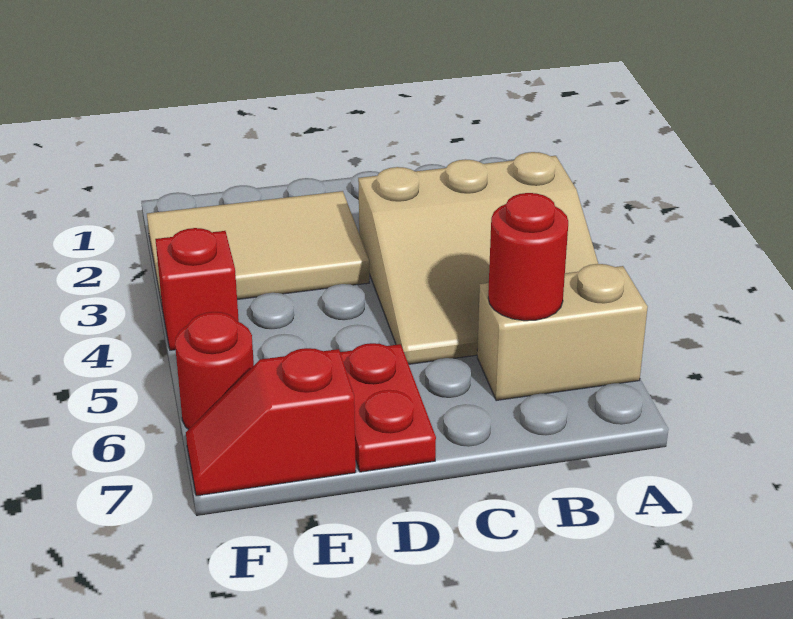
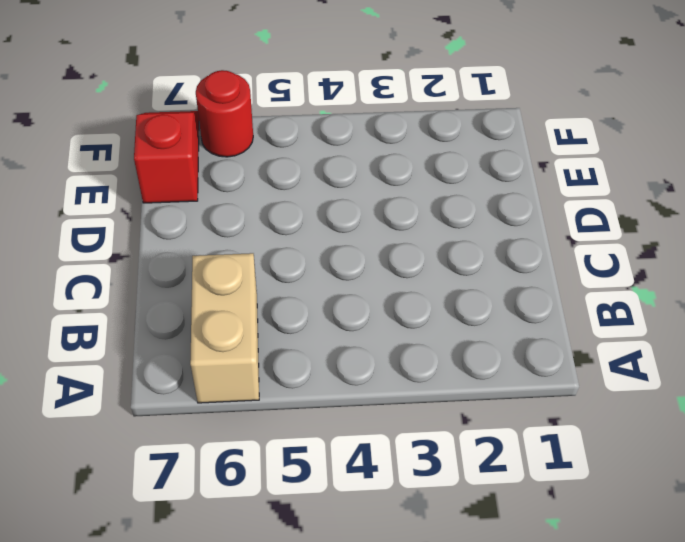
none -> tan slope A3:C5 level 1 top 3
none -> tan tile D2:F3 level 1

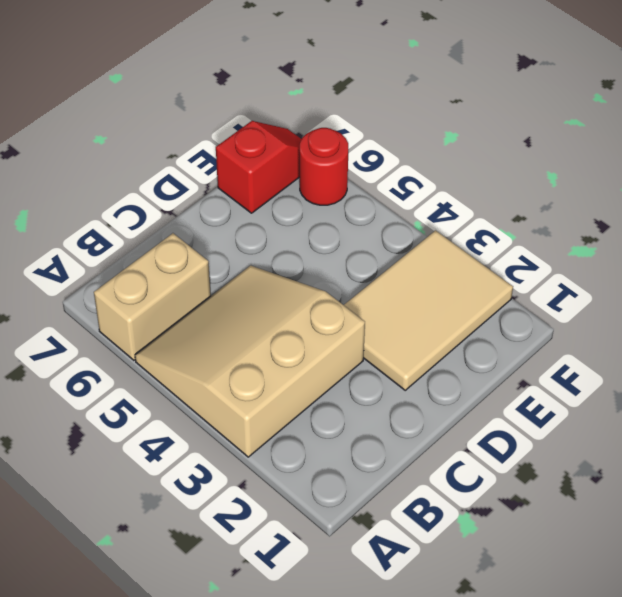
none -> red plate D6:D7 level 1
none -> red brick F4 level 1

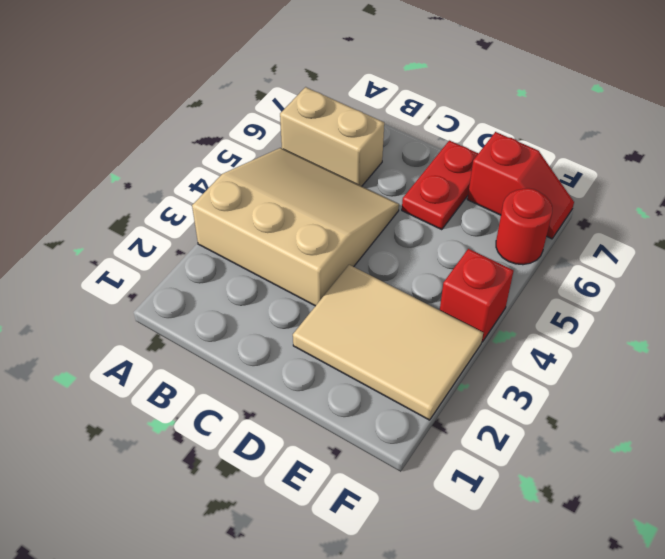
none -> red round brick B6 level 2

